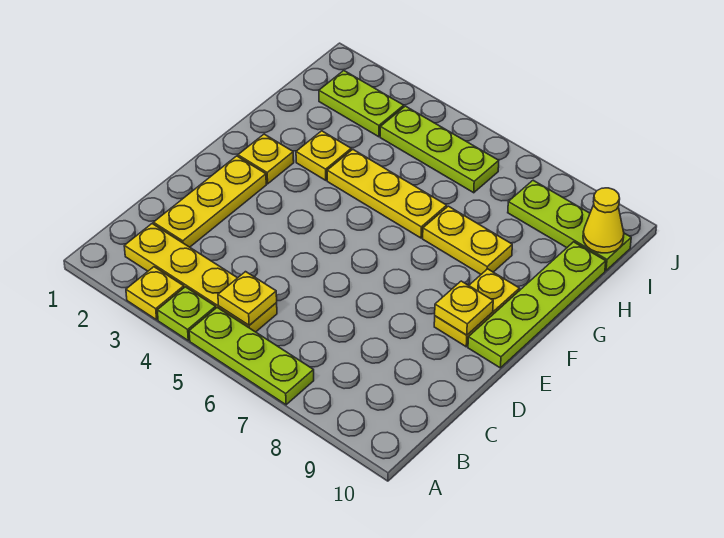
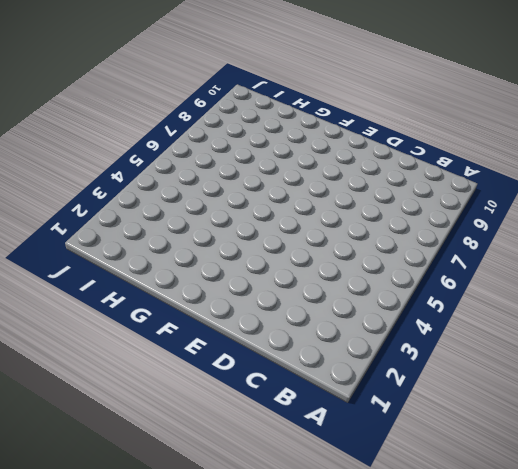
none -> yellow plate A3 level 1
none -> lime plate A4 level 1
none -> lime plate A5:A7 level 1

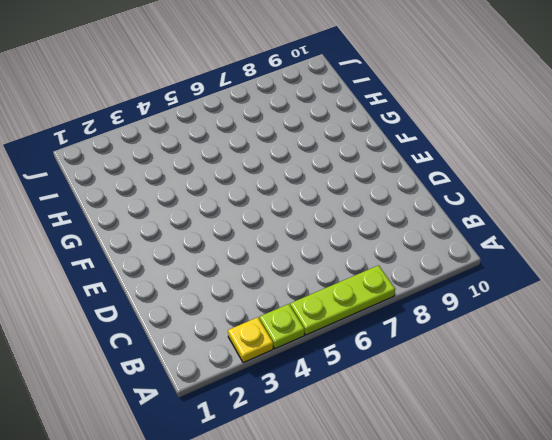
none -> yellow plate B2:B5 level 1
none -> yellow plate C2:E2 level 1
none -> yellow plate E9:F9 level 1

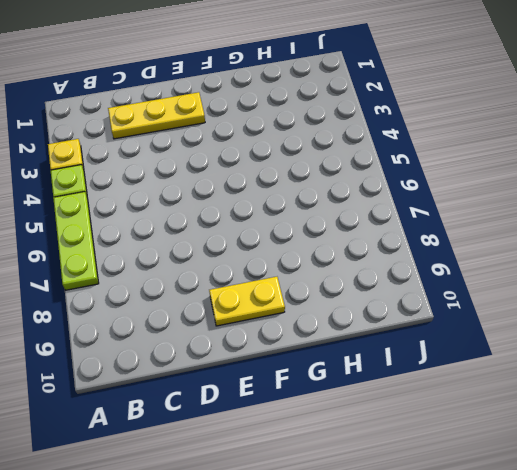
none -> yellow plate B2:B5 level 1
none -> lime plate E10:H10 level 1
none -> yellow plate F2 level 1

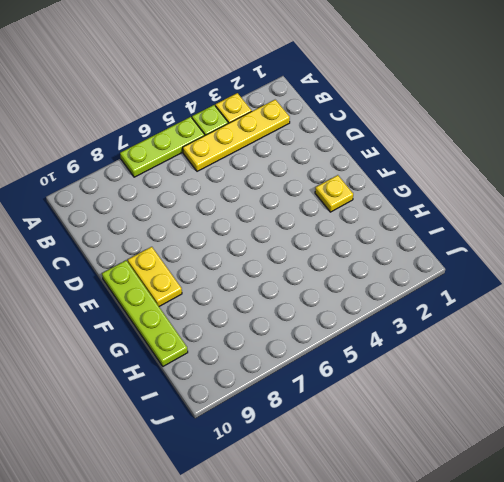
none -> yellow plate C2:E2 level 1
none -> yellow plate G3 level 1
none -> yellow plate G4:G6 level 1

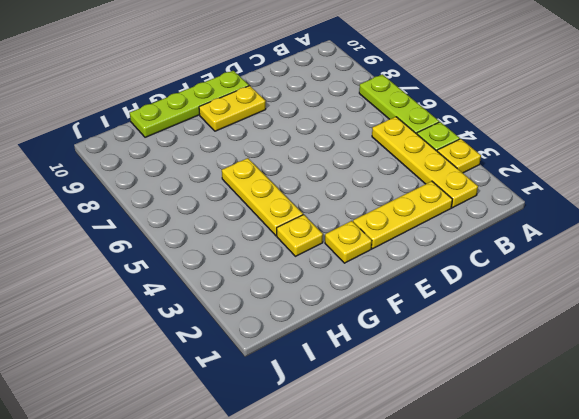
none -> yellow plate G7:G8 level 1
none -> lime plate I2:I3 level 1
none -> lime plate I4:I6 level 1

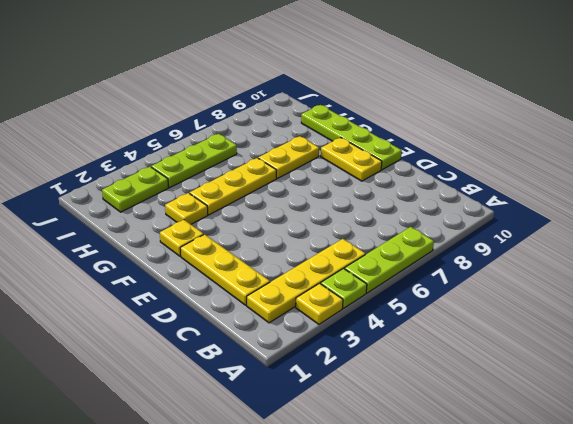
none -> lime plate I8:I10 level 1
none -> yellow plate B5 level 2
none -> yellow plate E9 level 2

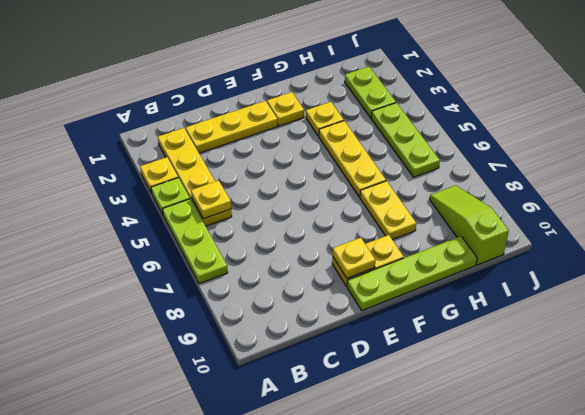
lime slope I8:I10 level 1 top 10 -> lime plate I8:I10 level 1
none -> yellow cone I10 level 2

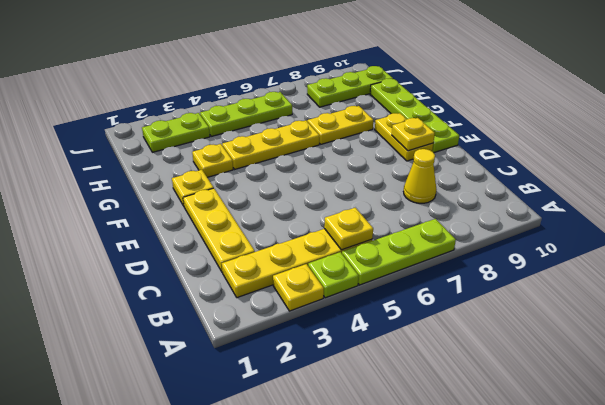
yellow cone C8 level 1 -> yellow cone I10 level 2

